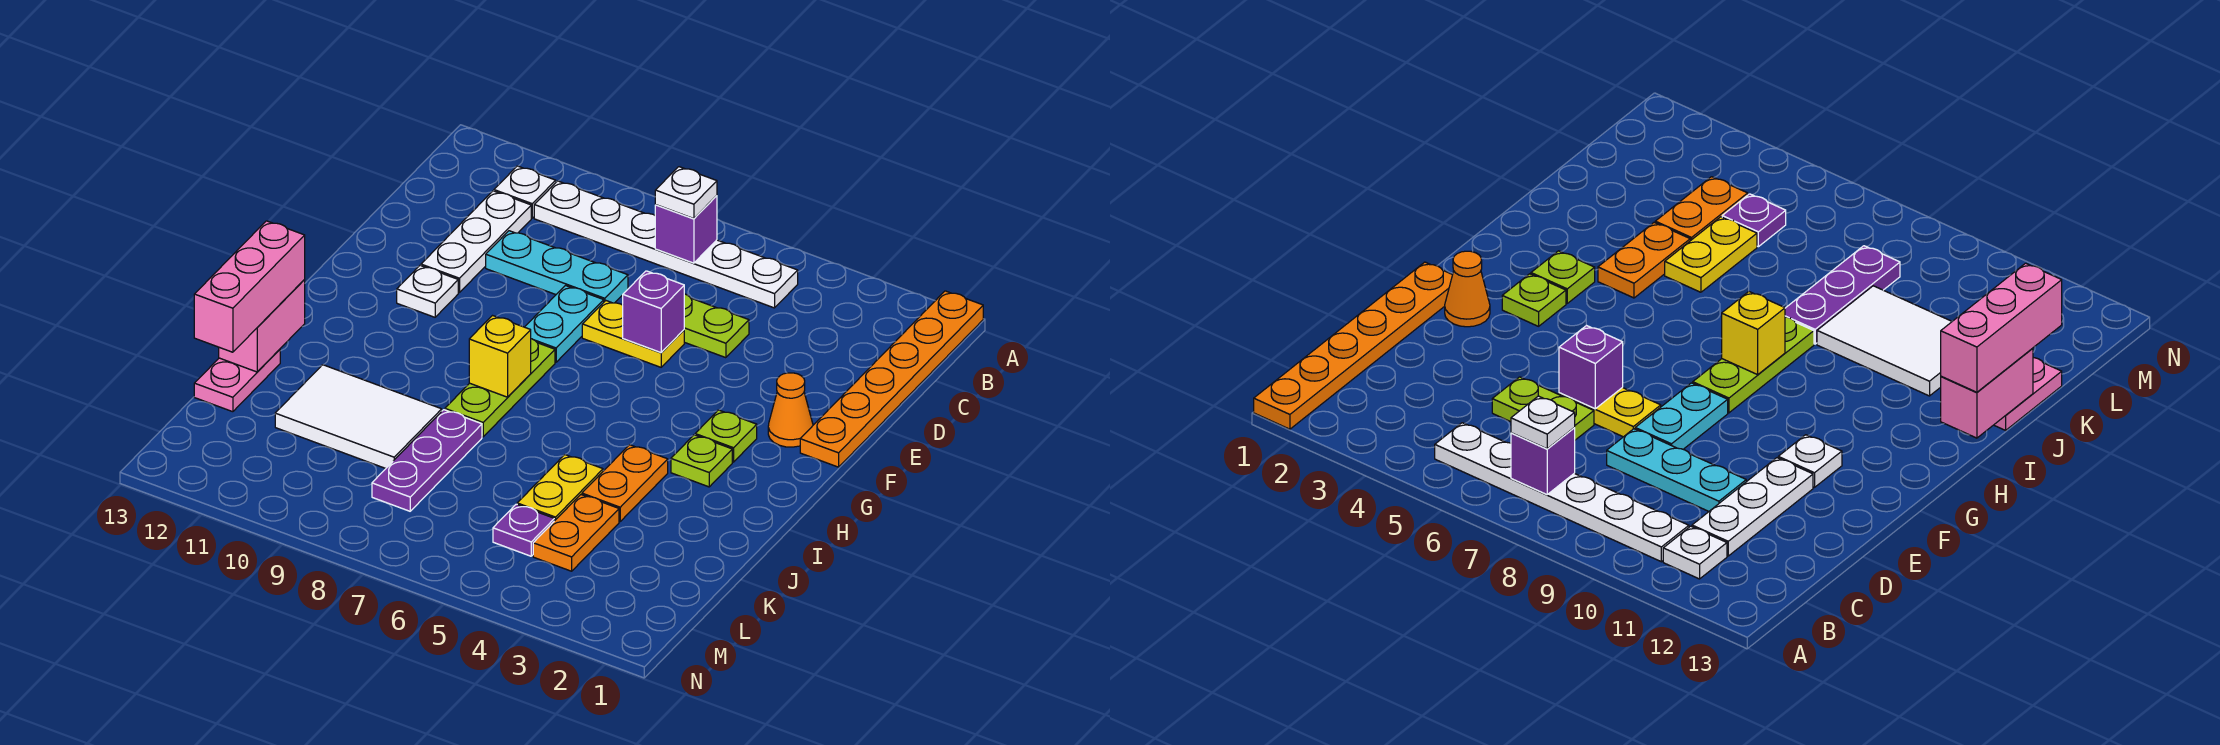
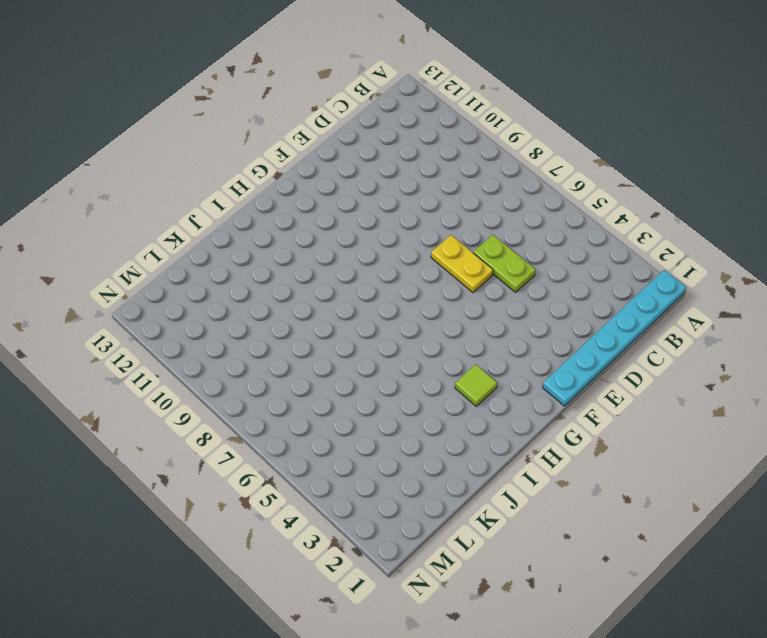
cyan plate A1:F1 level 1 -> orange plate A1:F1 level 1
lime tile H3 level 1 -> lime plate H3 level 1
none -> white plate B5:B10 level 1
none -> white plate B11 level 1
none -> white plate C11:E11 level 1

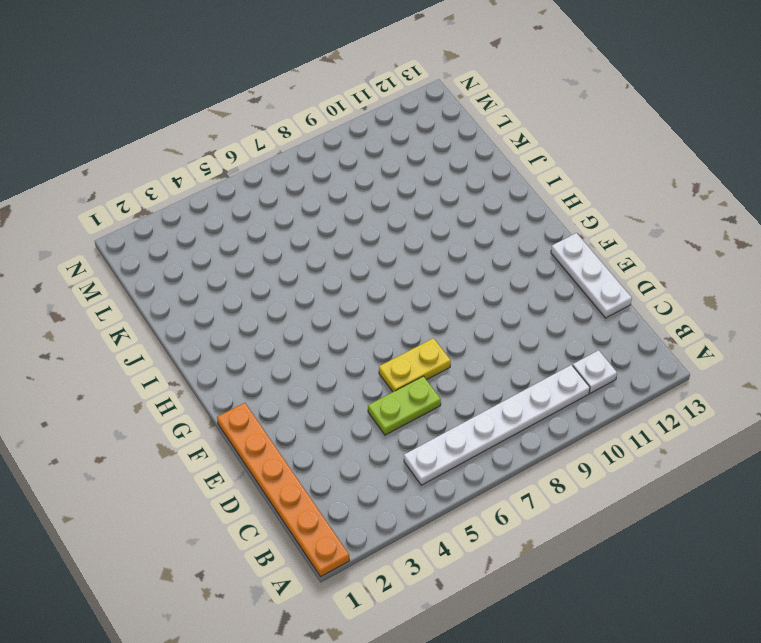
white plate D13:F13 level 1 -> white plate C11:E11 level 1
none -> cyan plate D8:D10 level 1
none -> cyan plate E8:F8 level 1
none -> orange cone F2 level 1

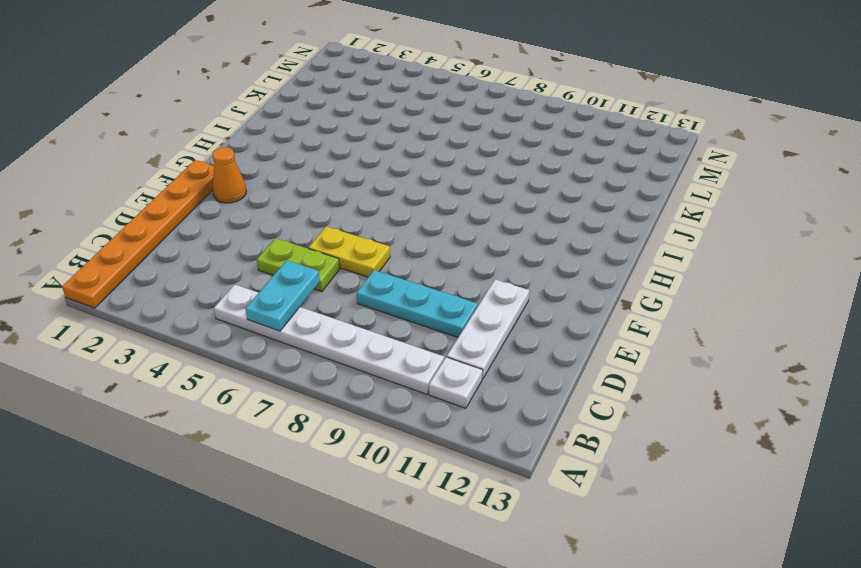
cyan plate B6:C6 level 2 -> cyan plate E8:F8 level 1
none -> white plate F11 level 1
none -> lime plate G3 level 1
none -> lime plate G8:I8 level 1

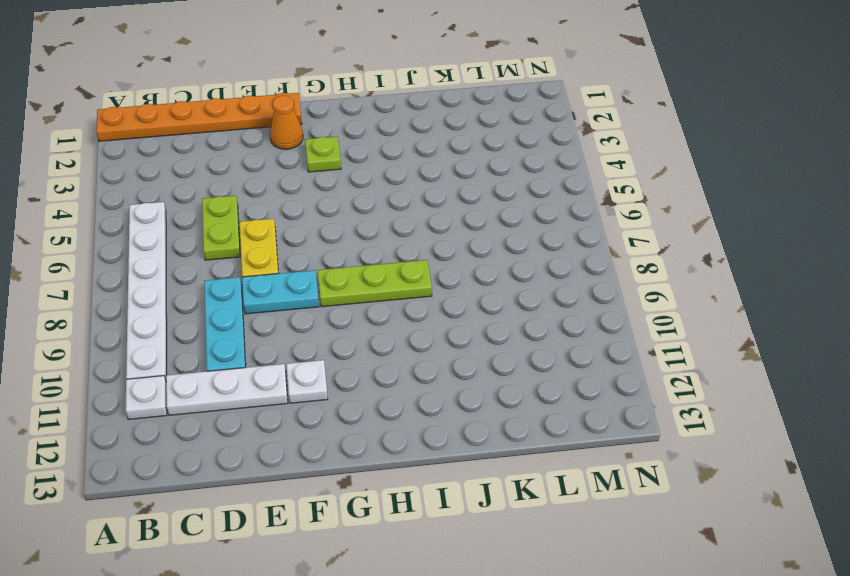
none -> lime plate H3 level 1
none -> orange plate I4:J4 level 1
none -> yellow plate J5:K5 level 1

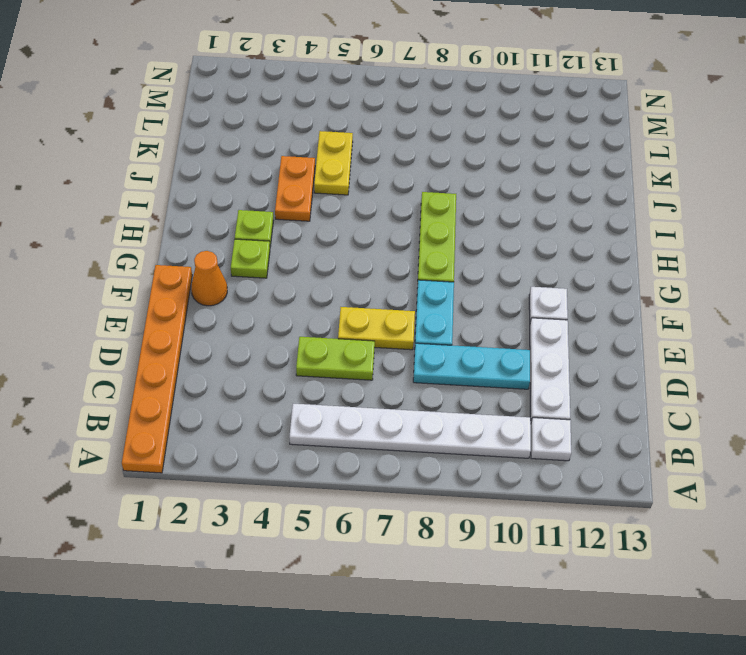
none -> purple plate J8:L8 level 1
none -> white tile J9:K11 level 1
none -> pink plate J13:K13 level 1

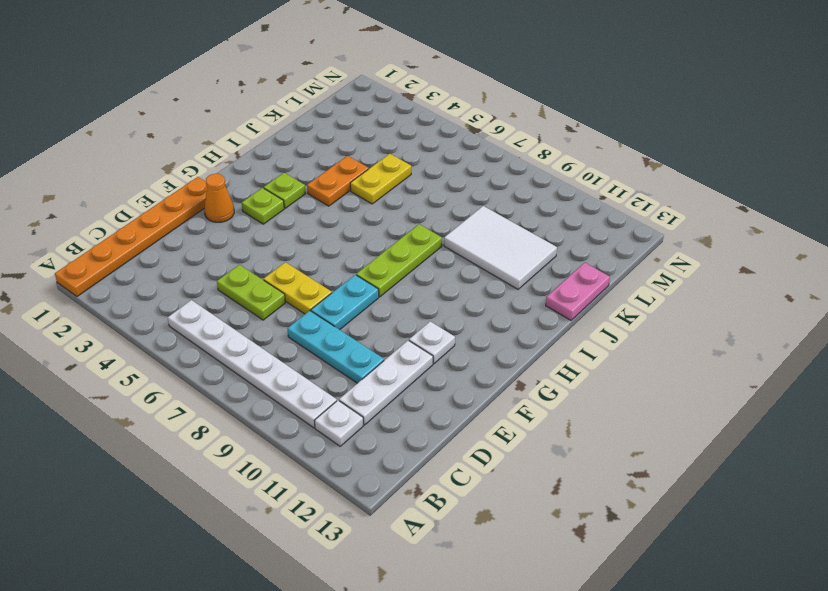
none -> purple plate J8:L8 level 1
none -> orange plate K4:L4 level 1
none -> purple plate L5 level 1

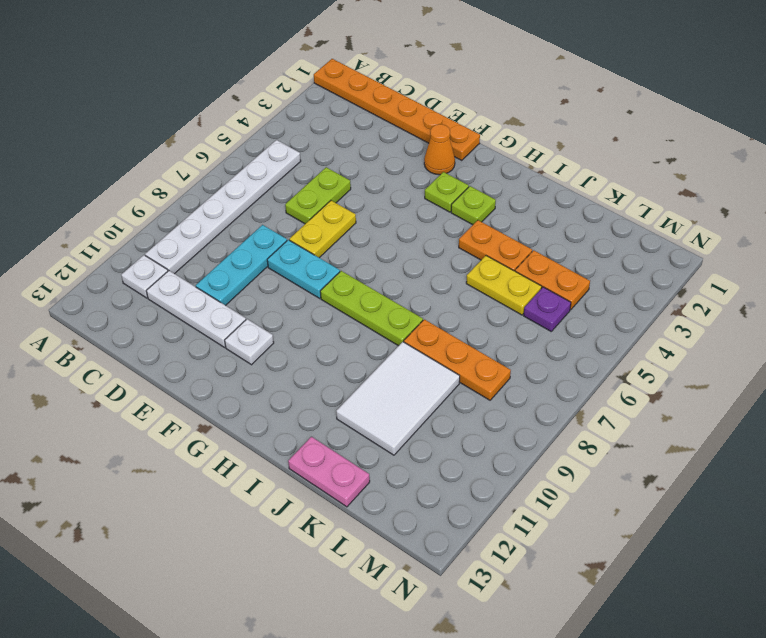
orange plate J8:L8 level 1 -> purple plate J8:L8 level 1
none -> purple brick B7 level 2
none -> purple brick E6 level 2
none -> yellow brick H8 level 2

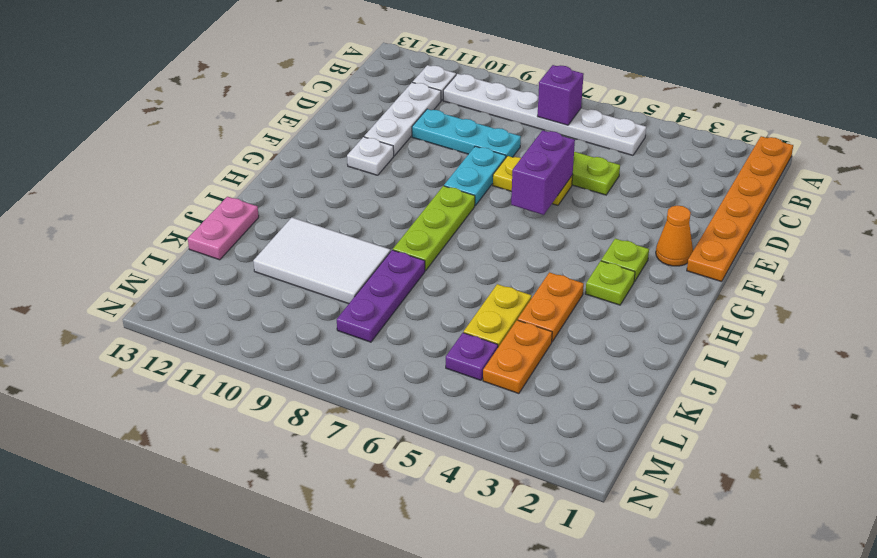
purple brick E6:F6 level 2 -> purple brick E6 level 2
none -> yellow brick H8 level 2
none -> pink brick I13:J13 level 2
none -> white plate B7 level 3

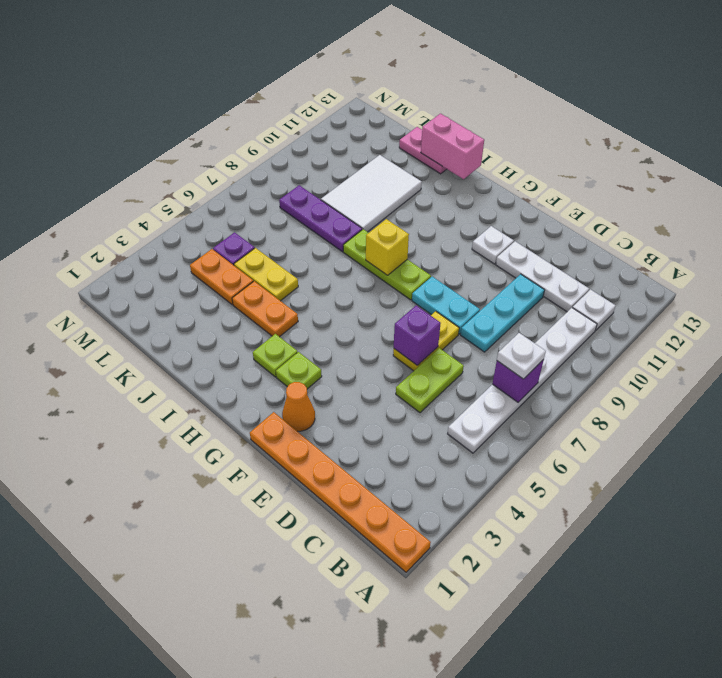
none -> pink brick I13:K13 level 3

